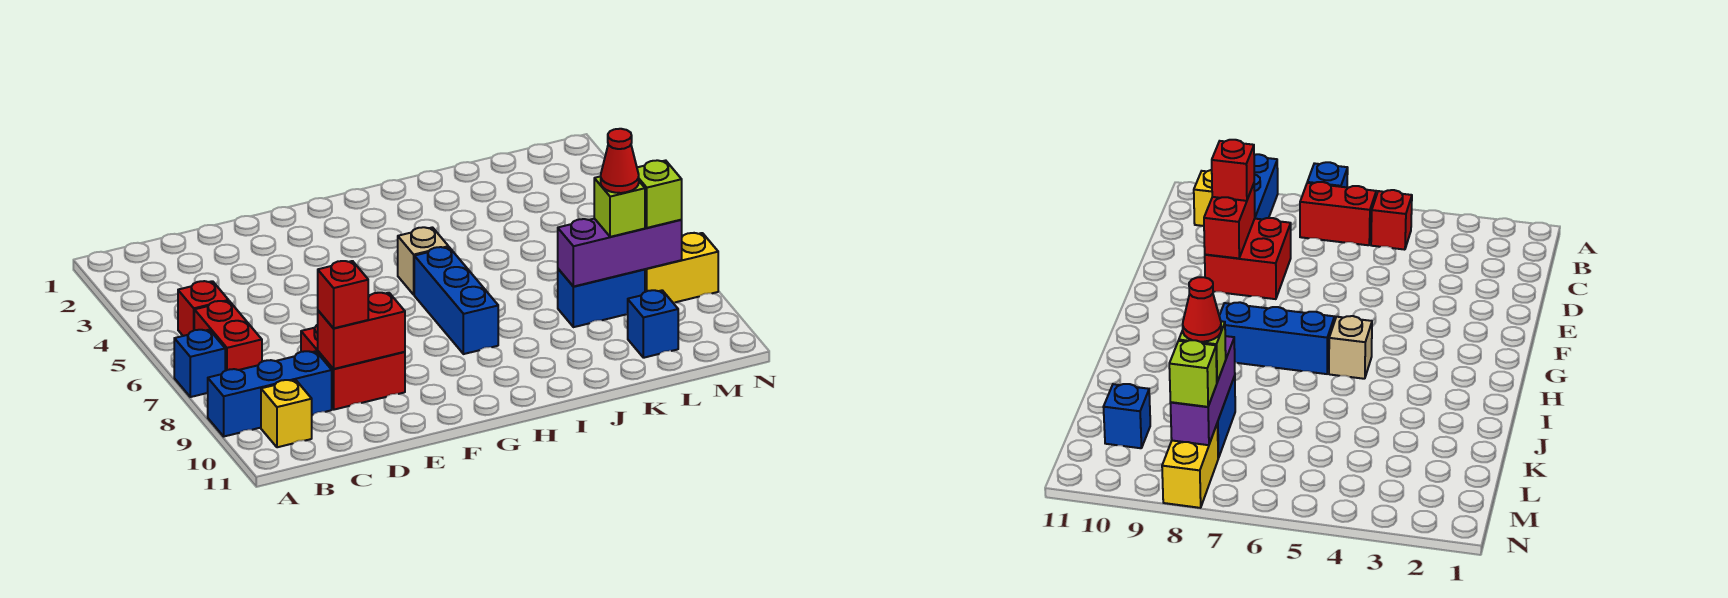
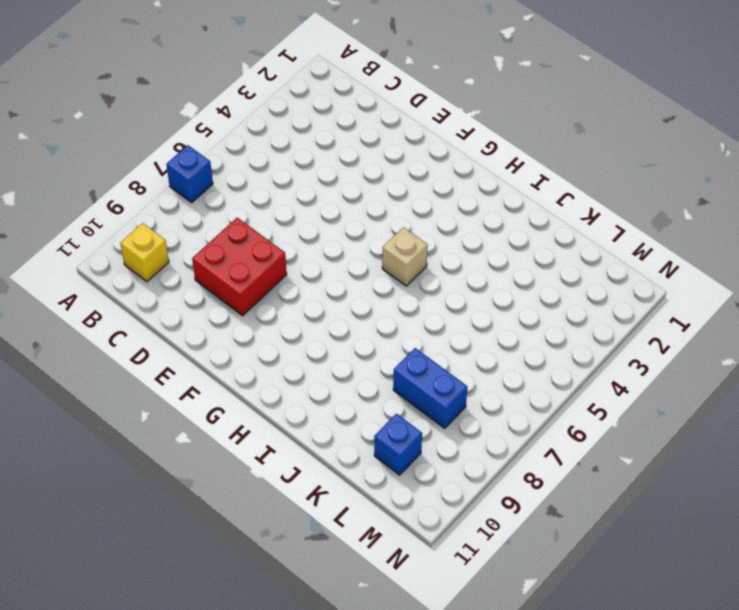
none -> blue brick A9:C9 level 1
none -> red brick B5 level 1
none -> red brick B6:B7 level 1

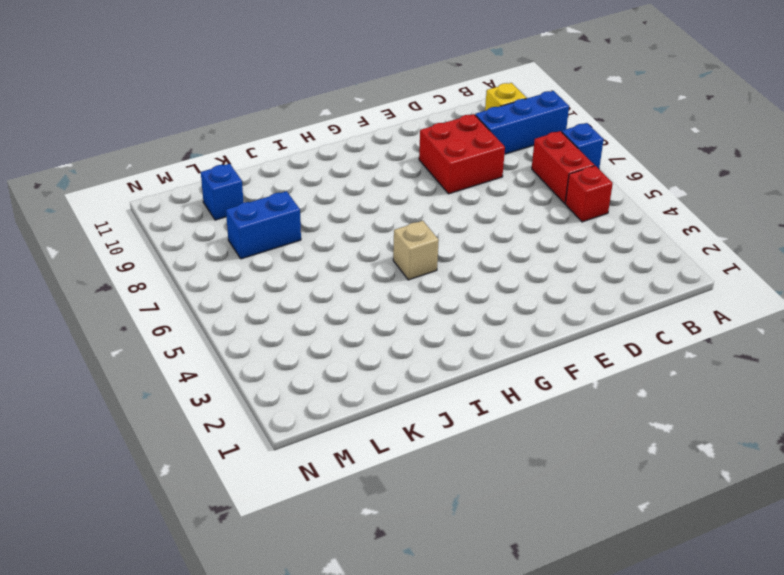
none -> blue brick H6:H8 level 1
none -> yellow brick M8:N8 level 1
none -> red brick D9:E9 level 2

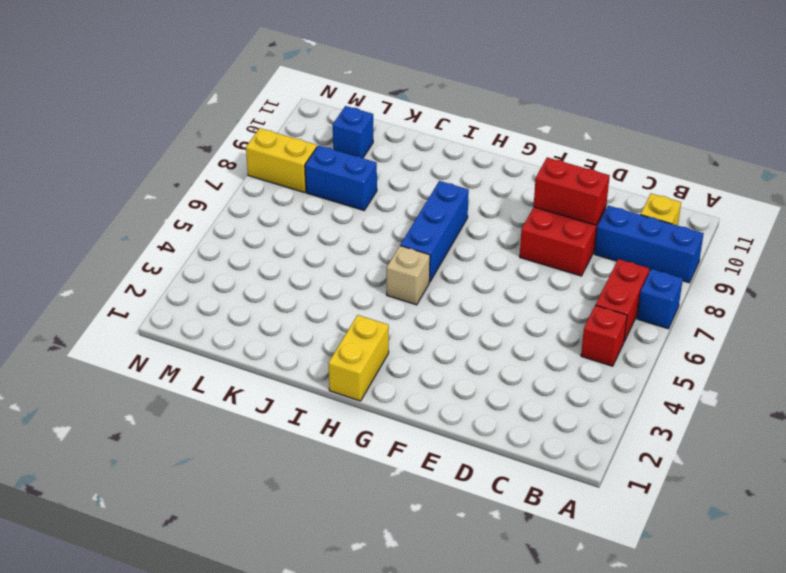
yellow brick H1:H2 level 1 -> none
none -> purple brick K8:M8 level 2
none -> red brick D9 level 3
none -> lime brick L8 level 3

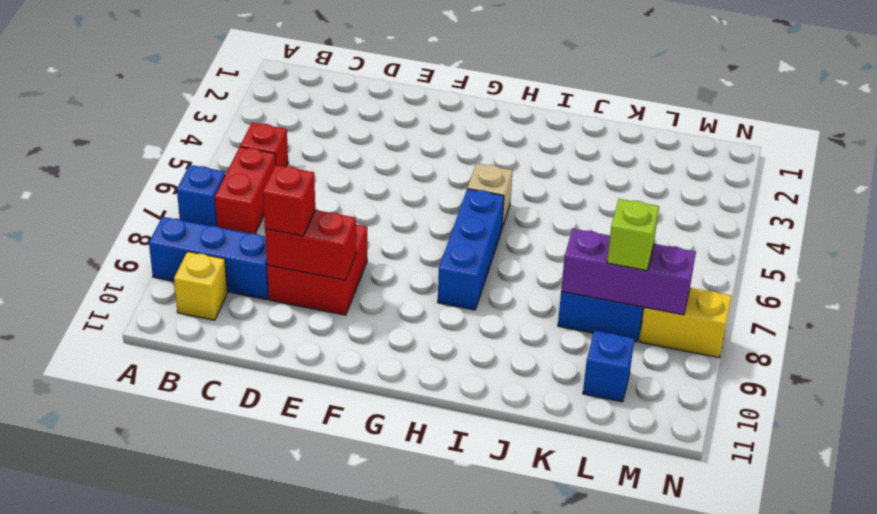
none -> lime brick M8 level 3
none -> red cone L8 level 4

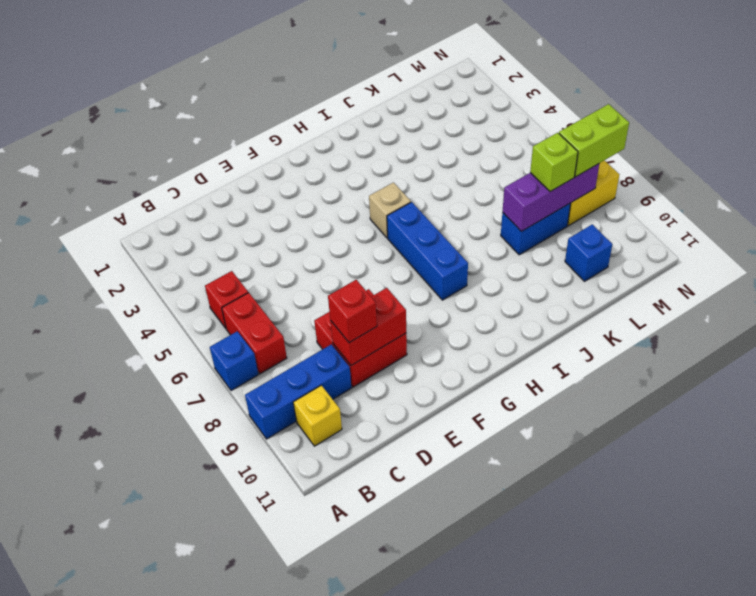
lime brick M8:N8 level 3 -> lime brick M8 level 3
none -> red cone L8 level 4

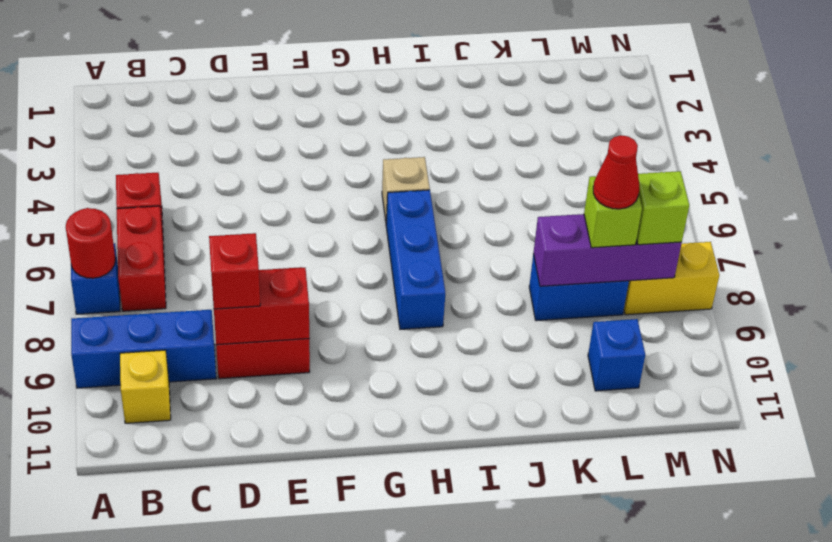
red round brick A7 level 2 -> none

